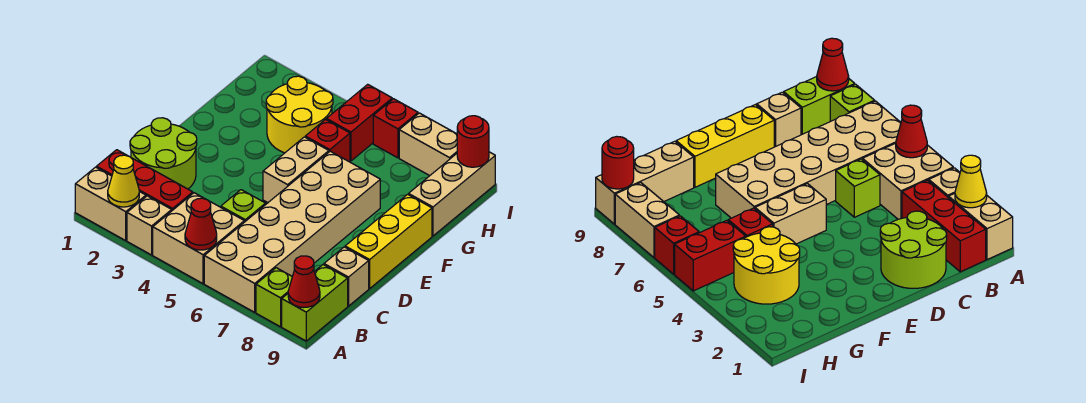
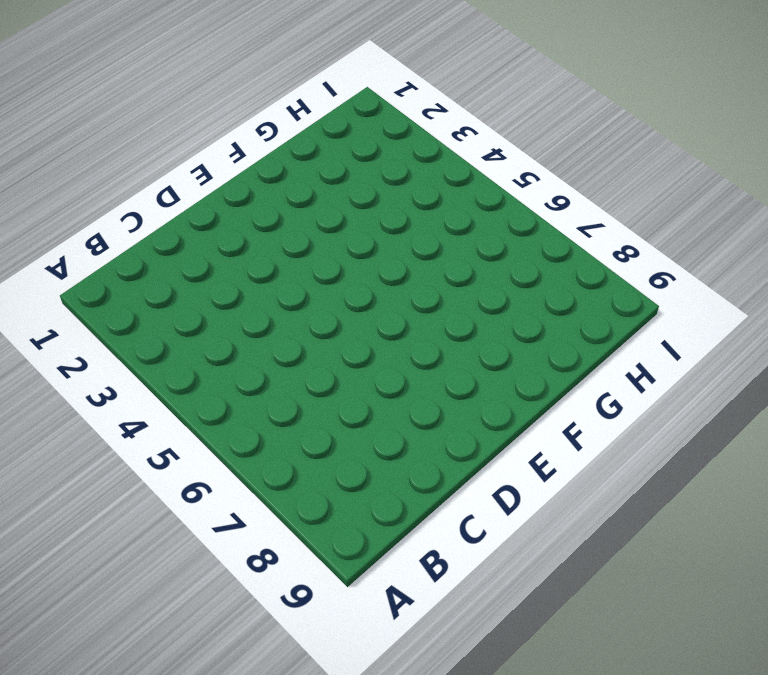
none -> tan brick A1:A2 level 1
none -> tan brick A3 level 1
none -> tan brick A4:B5 level 1

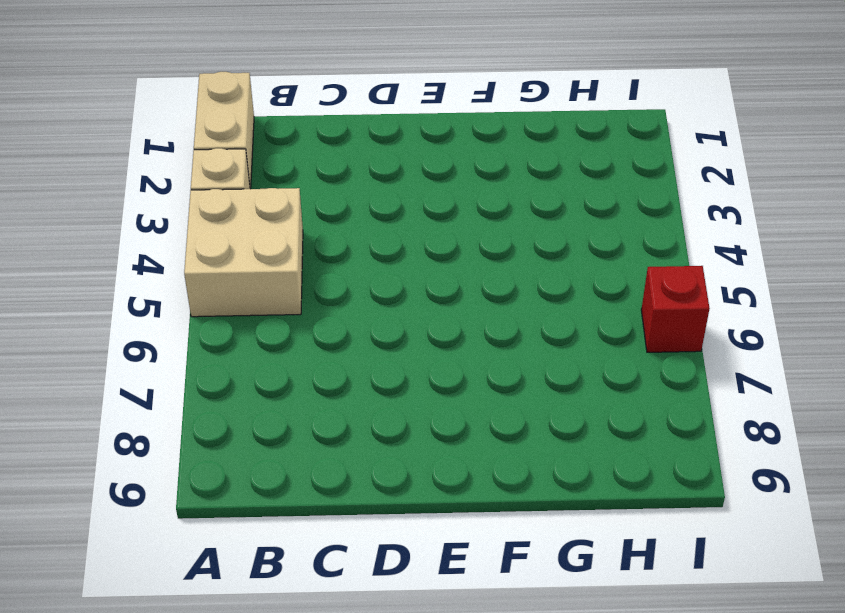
none -> tan brick A6:F7 level 1
none -> lime brick A8 level 1
none -> lime brick A9:B9 level 1

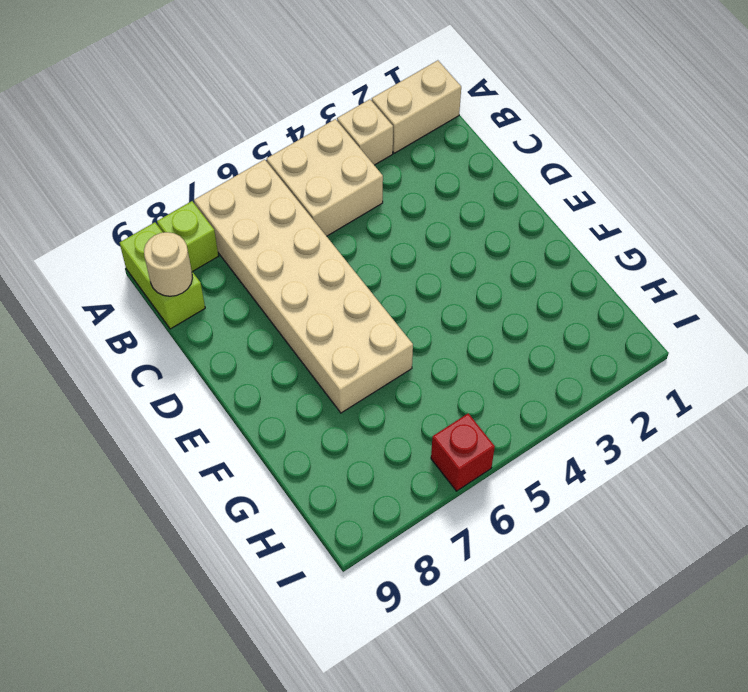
tan round brick B9 level 2 -> none
none -> red brick B1:B3 level 1
none -> lime round brick C1:D2 level 1
none -> lime brick C5 level 1

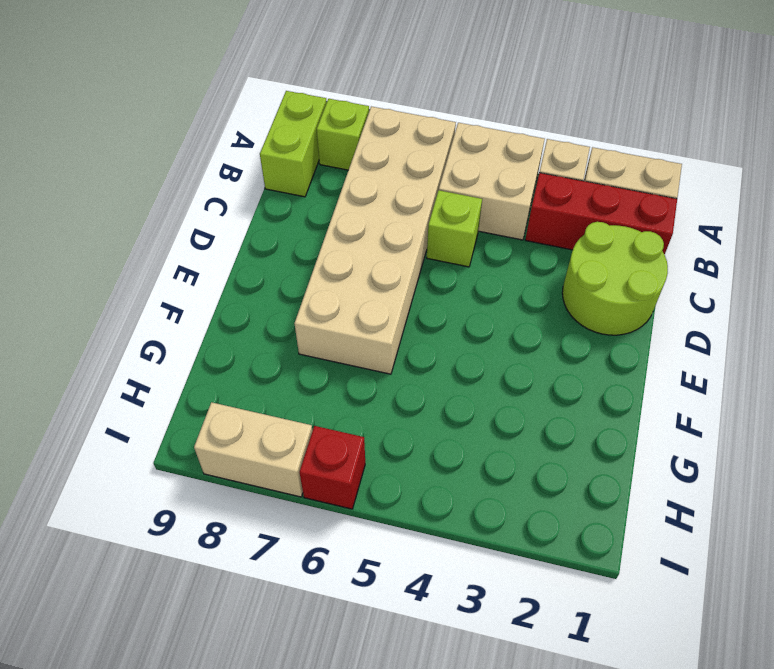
none -> tan brick C9 level 1
none -> yellow brick D9:F9 level 1
none -> tan brick E5:F5 level 1

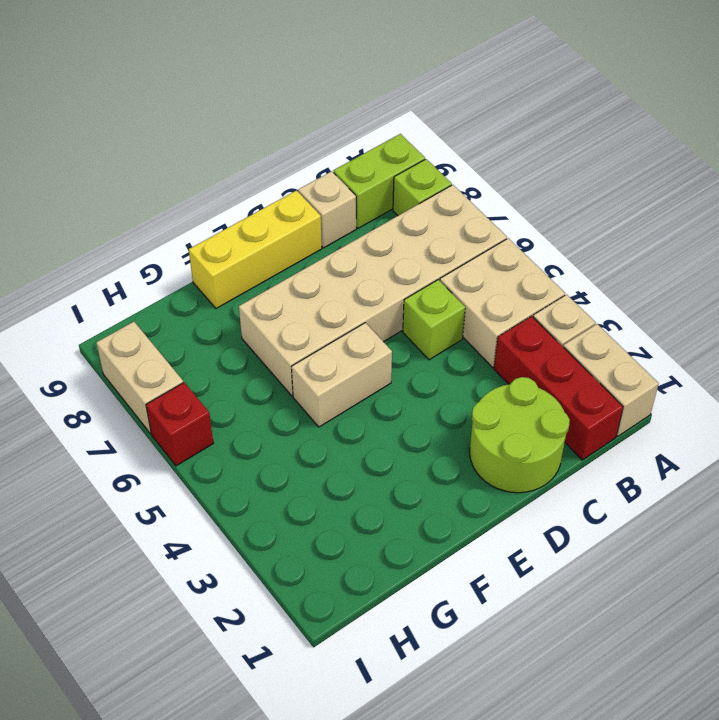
none -> yellow round brick G3:H4 level 1
none -> red brick G5 level 1
none -> tan brick G9:I9 level 1

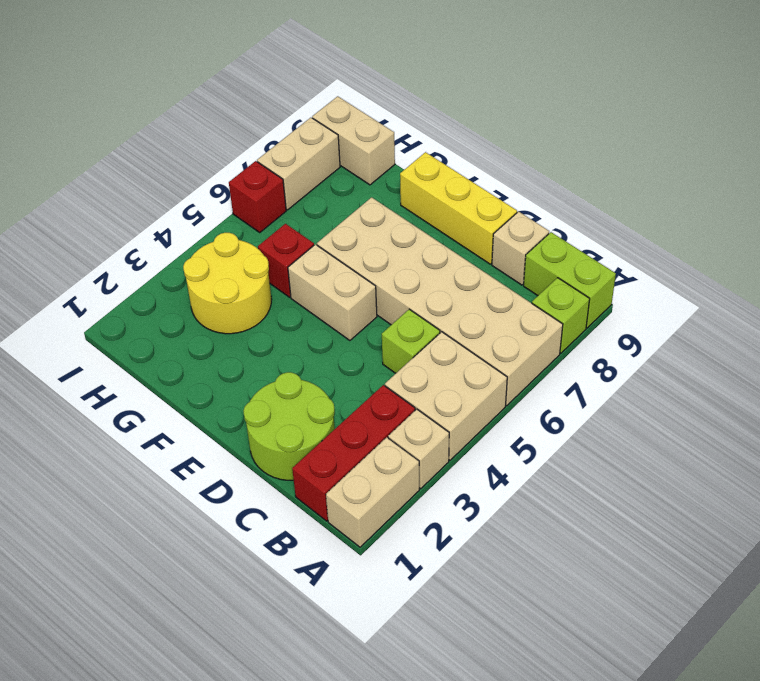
tan brick H9:I9 level 1 -> tan brick G9:I9 level 1
none -> red brick H5:I5 level 1
none -> yellow cone A2 level 2
none -> red cone A5 level 2

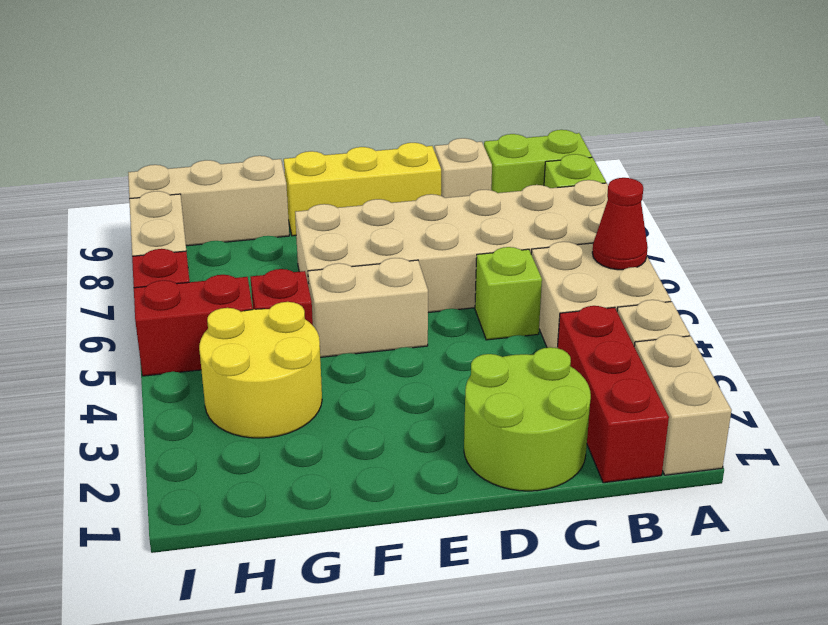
none -> yellow cone A2 level 2
none -> red cone A9 level 2
none -> red round brick I9 level 2

